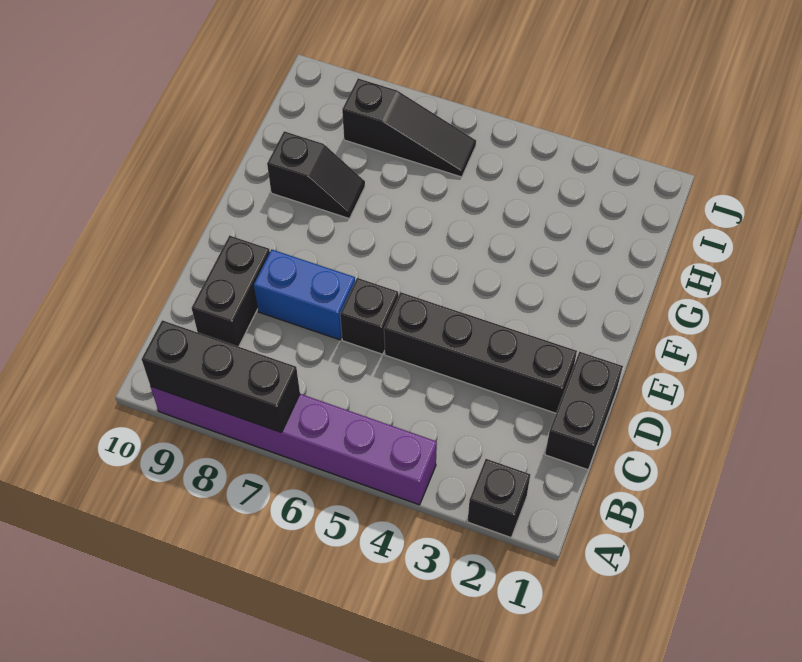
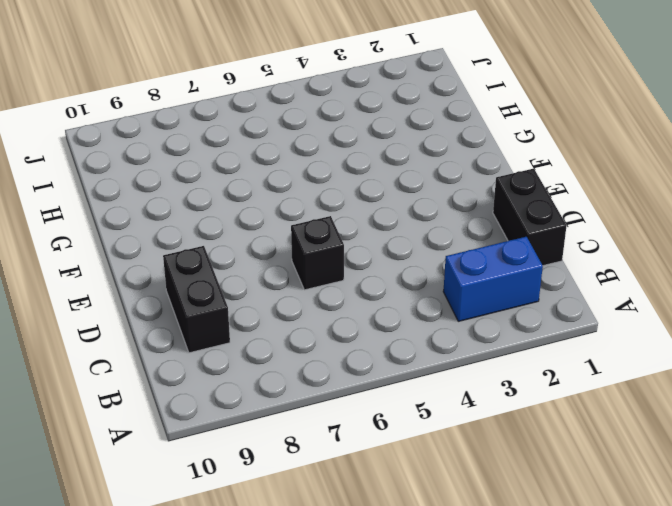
blue brick B2:B3 level 1 -> blue brick D7:D8 level 1
none -> black brick A2 level 1
none -> purple brick A4:A9 level 1

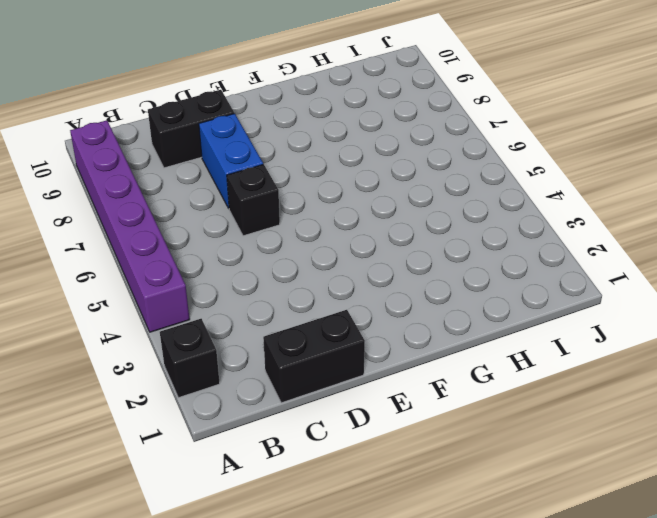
none -> black brick D2:D5 level 1
none -> black slope G8:G9 level 1 top 9

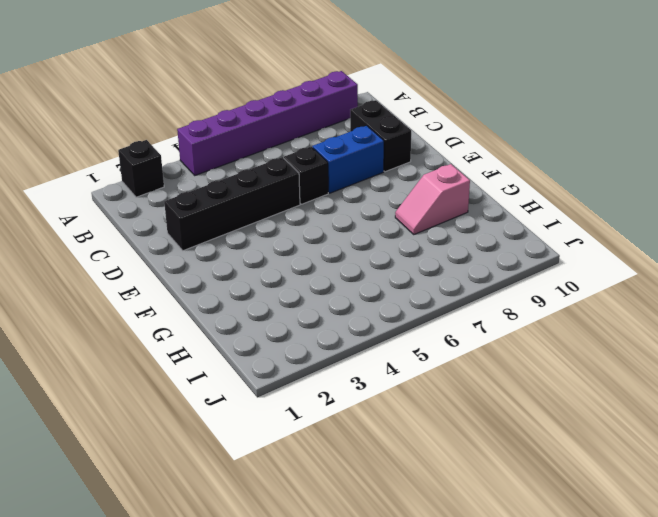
pink slope G8:G9 level 1 top 9 -> black slope G8:G9 level 1 top 9
none -> black brick C1:D1 level 1
none -> black slope I6:I8 level 1 top 8

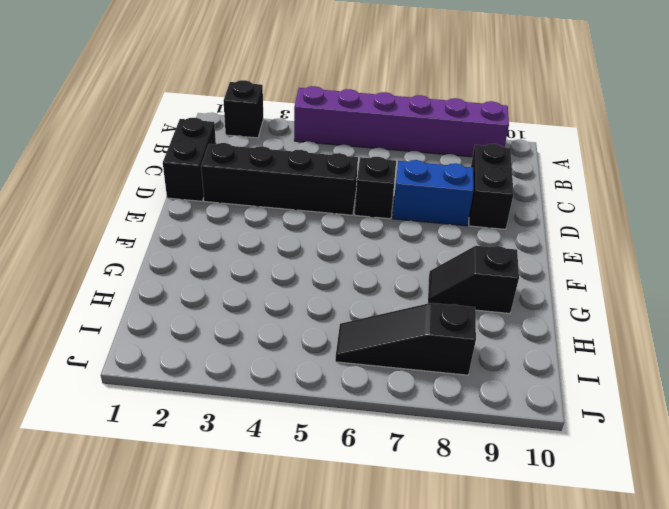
none -> black brick A7:A9 level 2

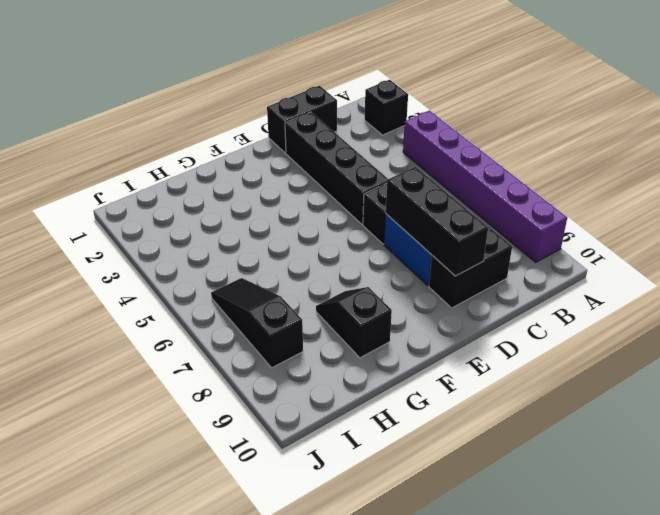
black brick D7:D9 level 2 -> black brick A7:A9 level 2

